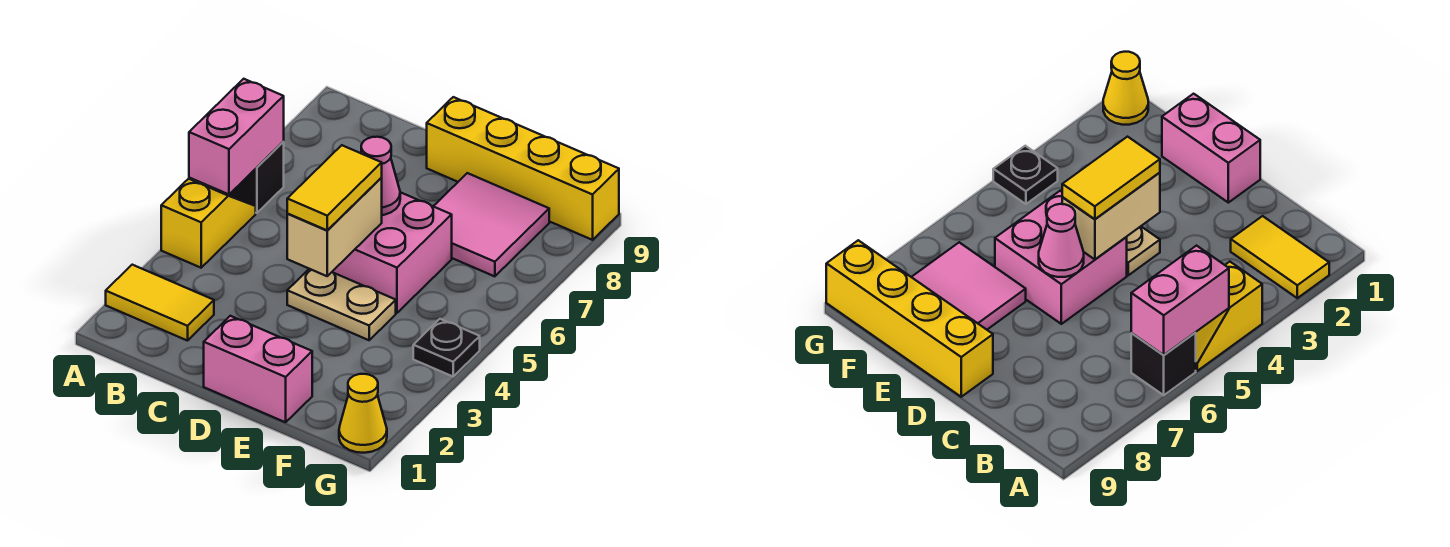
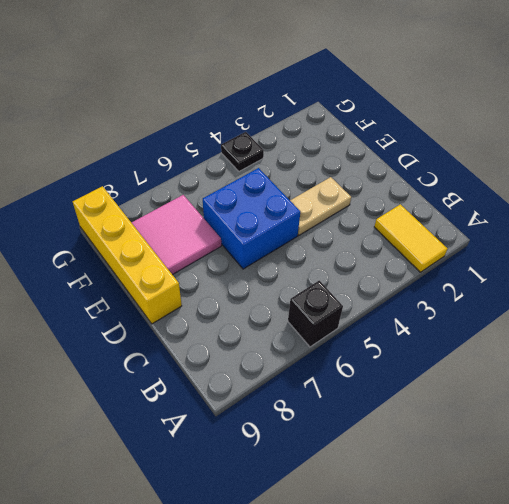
tan plate D3:D4 level 1 -> tan plate D4:E4 level 1
blue brick D5:E6 level 1 -> pink brick D5:E6 level 1
none -> yellow slope A4:A5 level 1 top 4
none -> pink brick D1:E1 level 1
none -> yellow cone G1 level 1

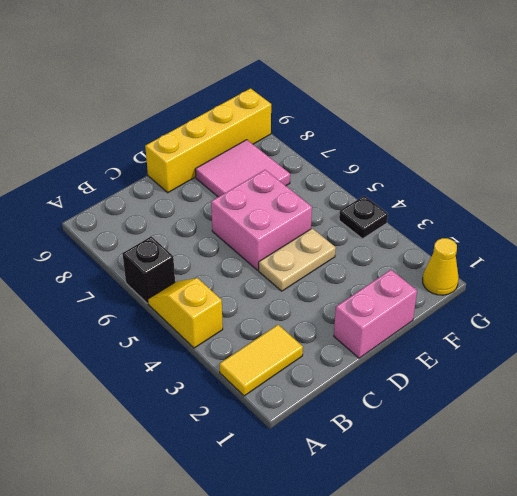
none -> pink brick A5:A6 level 2
none -> tan brick D4:D5 level 2
none -> pink cone D6 level 2

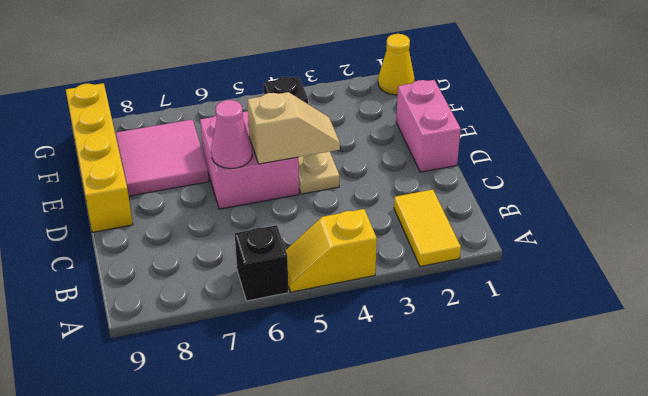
tan slope D4:D5 level 2 top 5 -> tan brick D4:D5 level 2
none -> pink brick A5:A6 level 2
none -> yellow tile D4:D5 level 3

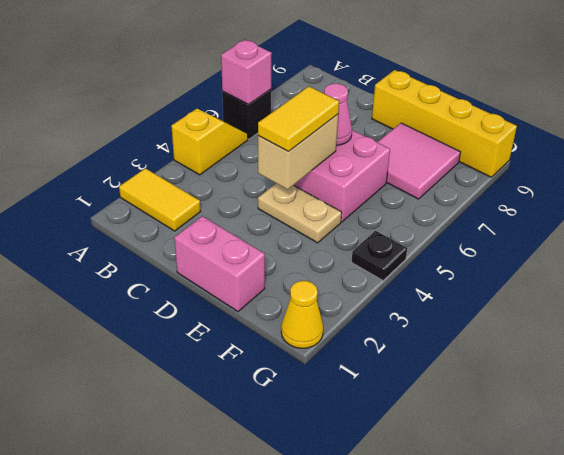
pink brick A6 level 2 -> pink brick A5:A6 level 2

